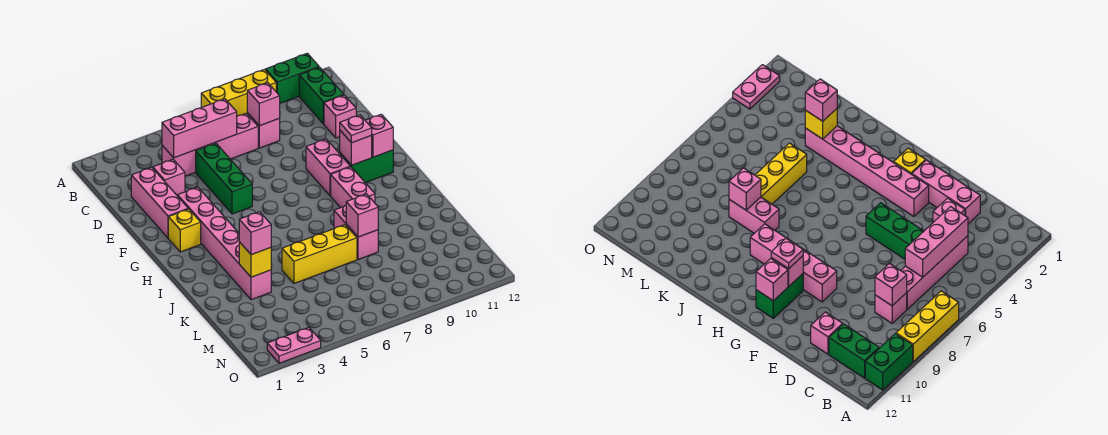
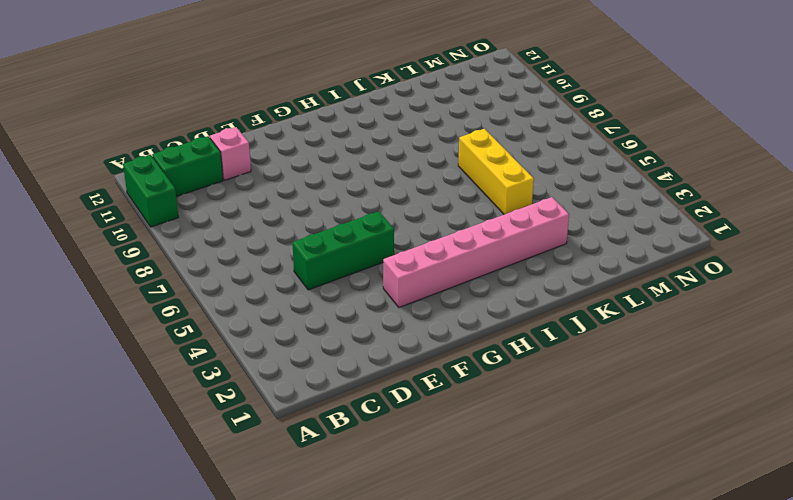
none -> yellow brick A7:A9 level 1
none -> pink brick C4:C7 level 1
none -> pink brick C8 level 1

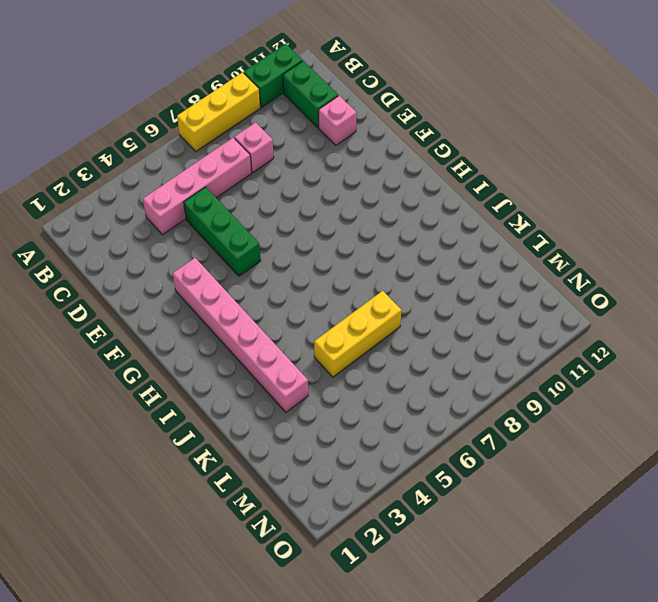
none -> pink brick D2:F2 level 1
none -> pink brick D3 level 1
none -> pink brick F9:G9 level 1

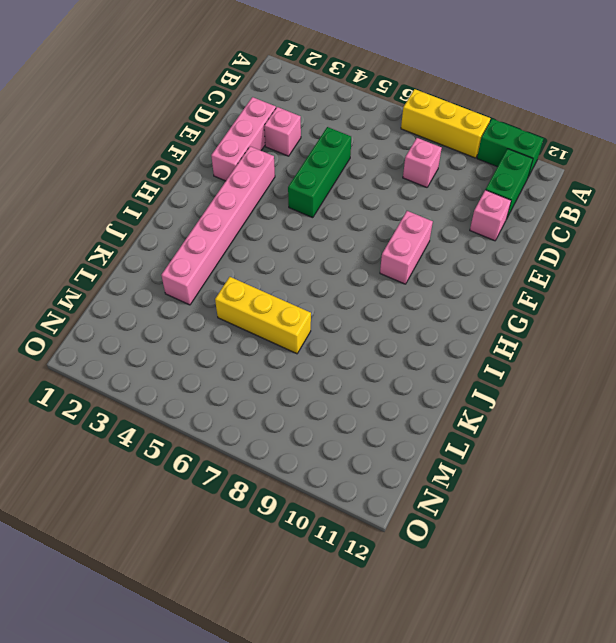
none -> pink brick C4:C7 level 1
none -> yellow brick G2 level 1
none -> green brick G10:G11 level 1

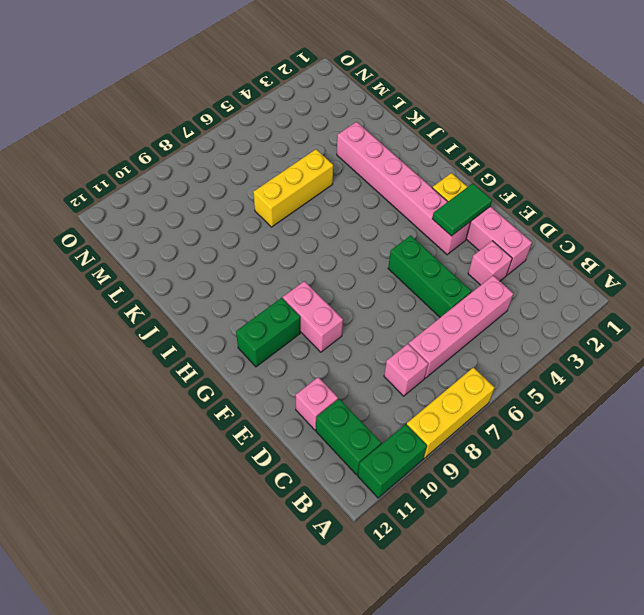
green tile F2:F3 level 2 -> none
none -> pink brick H9:I9 level 1
none -> pink brick J8:K8 level 1
none -> pink plate O2:O3 level 1

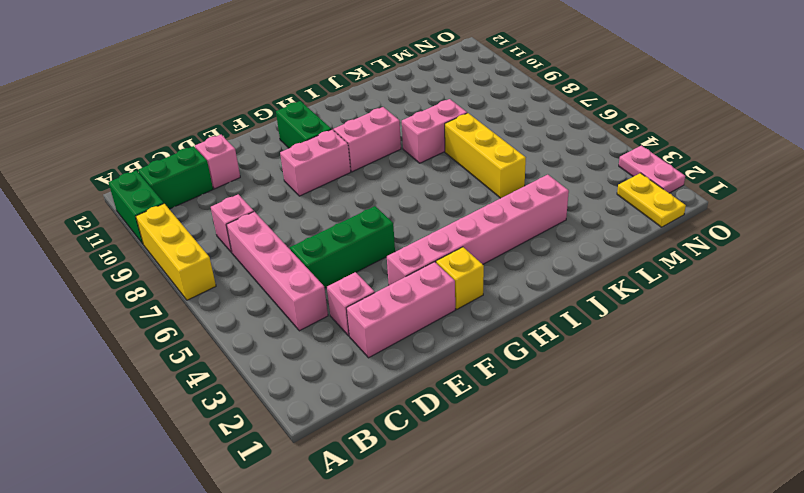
yellow plate N1:N2 level 1 -> none
none -> pink brick C4:C6 level 2
none -> pink brick C8 level 2
none -> pink brick G10 level 2

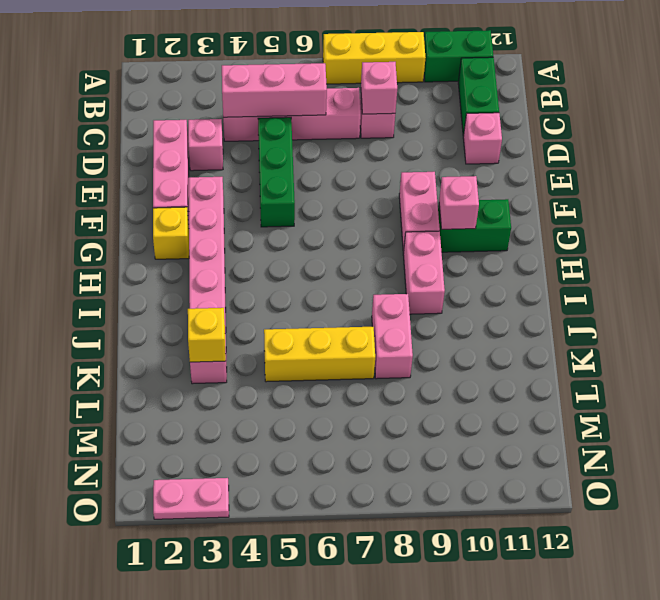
none -> pink brick G11 level 2
none -> pink brick K8 level 2
none -> pink plate G10 level 3

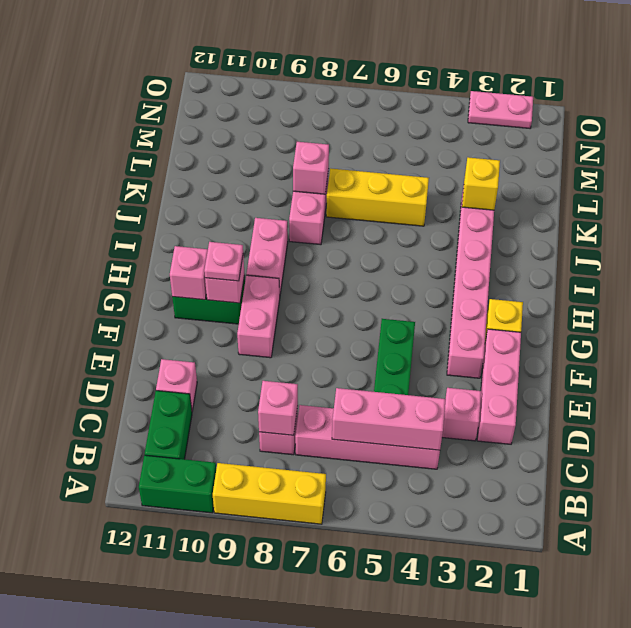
none -> pink brick K3 level 3

